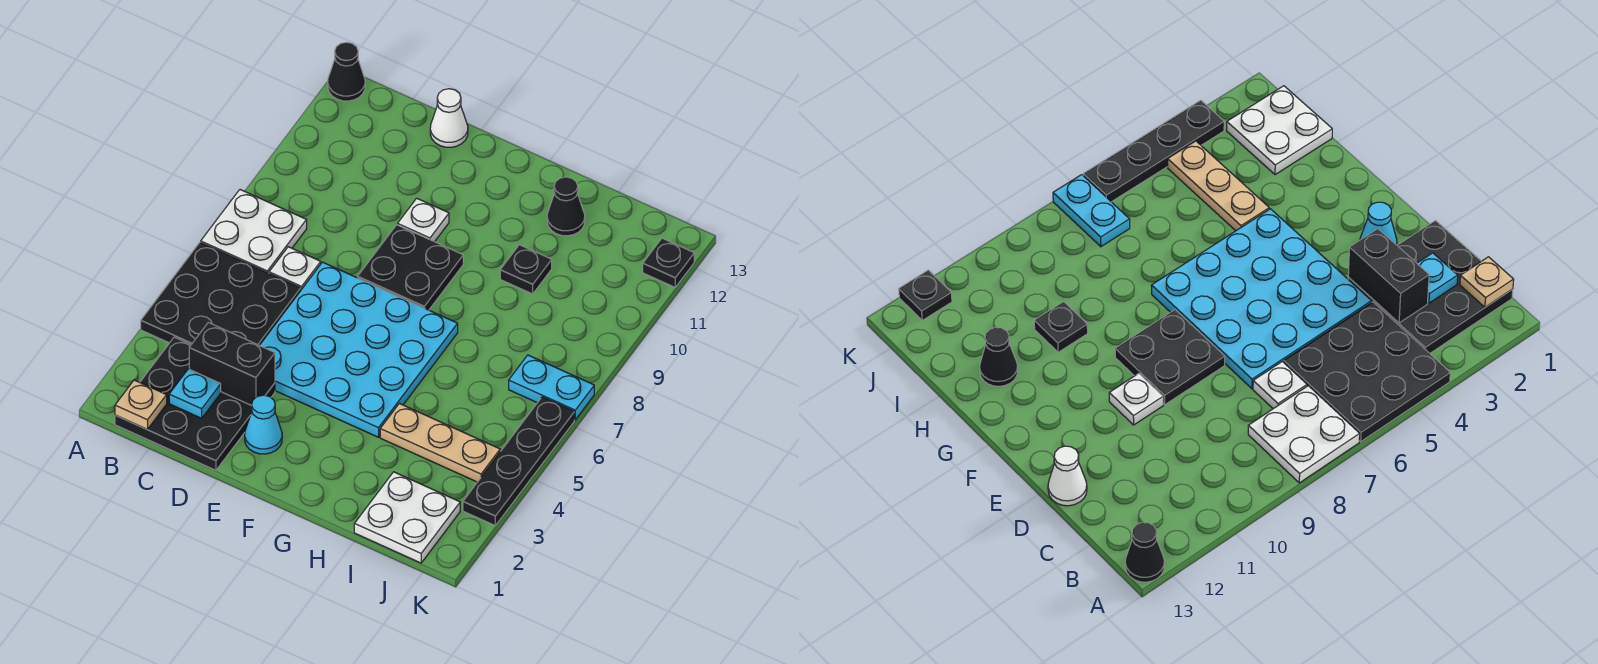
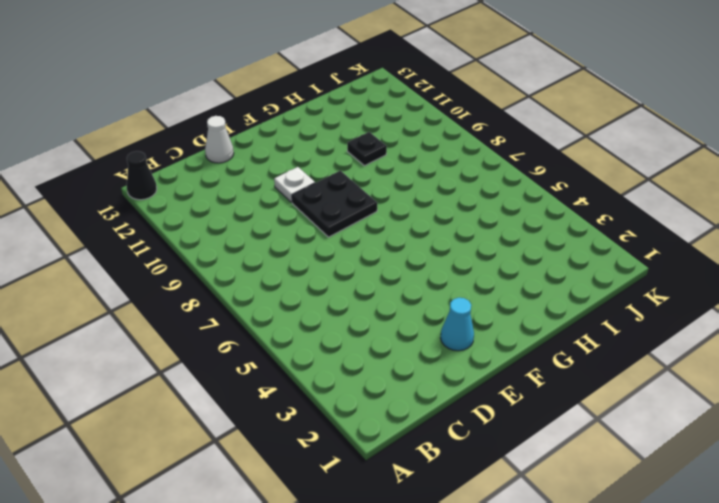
none -> black plate A4:C6 level 1
none -> white plate A7:B8 level 1
none -> black plate B1:D3 level 1

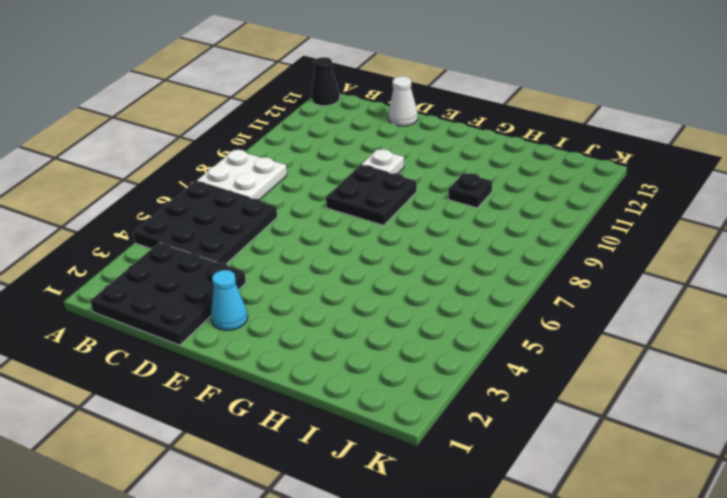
none -> white plate C7 level 1
none -> cyan plate D4:G7 level 1
none -> tan plate H4:J4 level 1

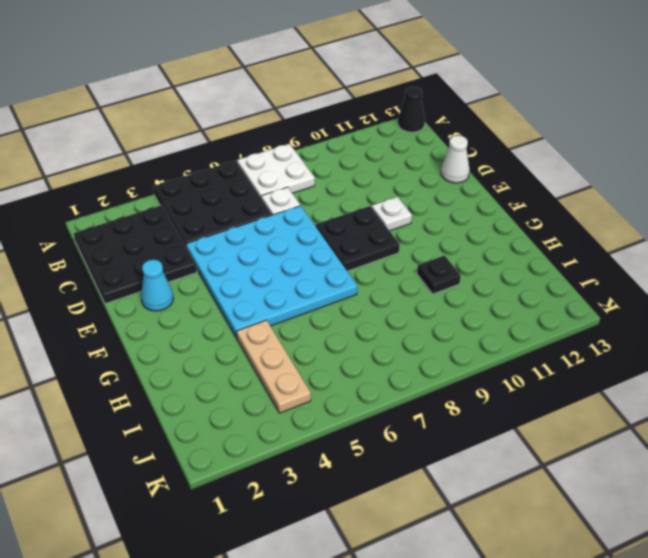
none -> black cone H12 level 1
none -> white plate I1:J2 level 1
none -> cyan plate J7:K7 level 1

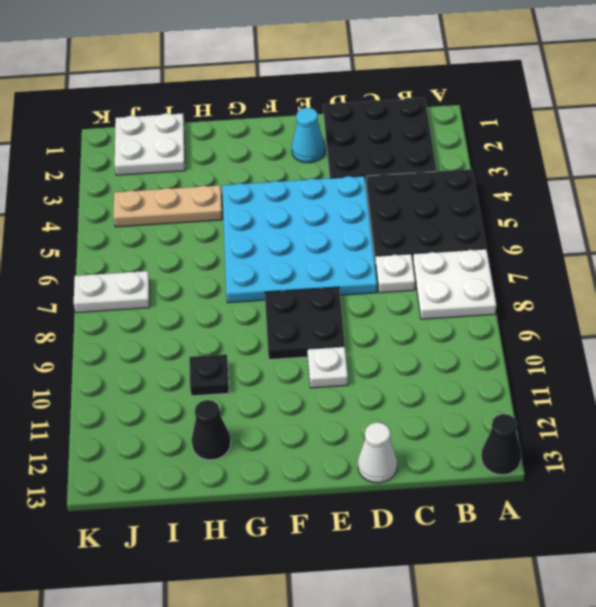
white plate J7:K7 level 1 -> cyan plate J7:K7 level 1
none -> black plate K3:K6 level 1
none -> black plate K12 level 1
none -> tan plate B1 level 2

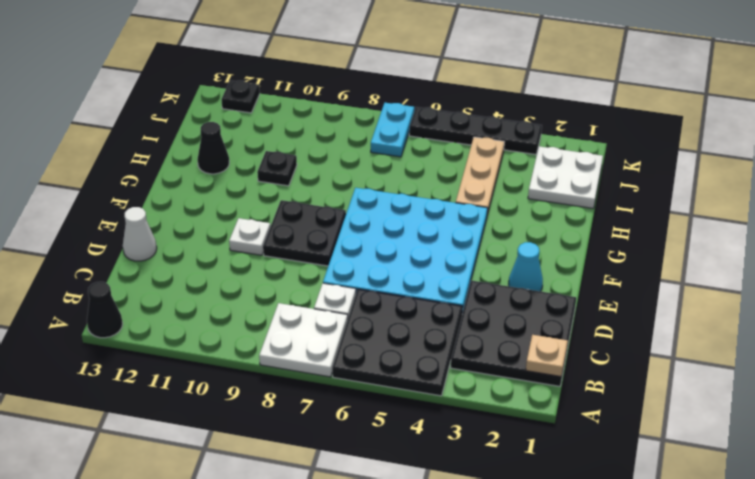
none -> cyan plate C2 level 2
none -> black brick C3:D3 level 2

